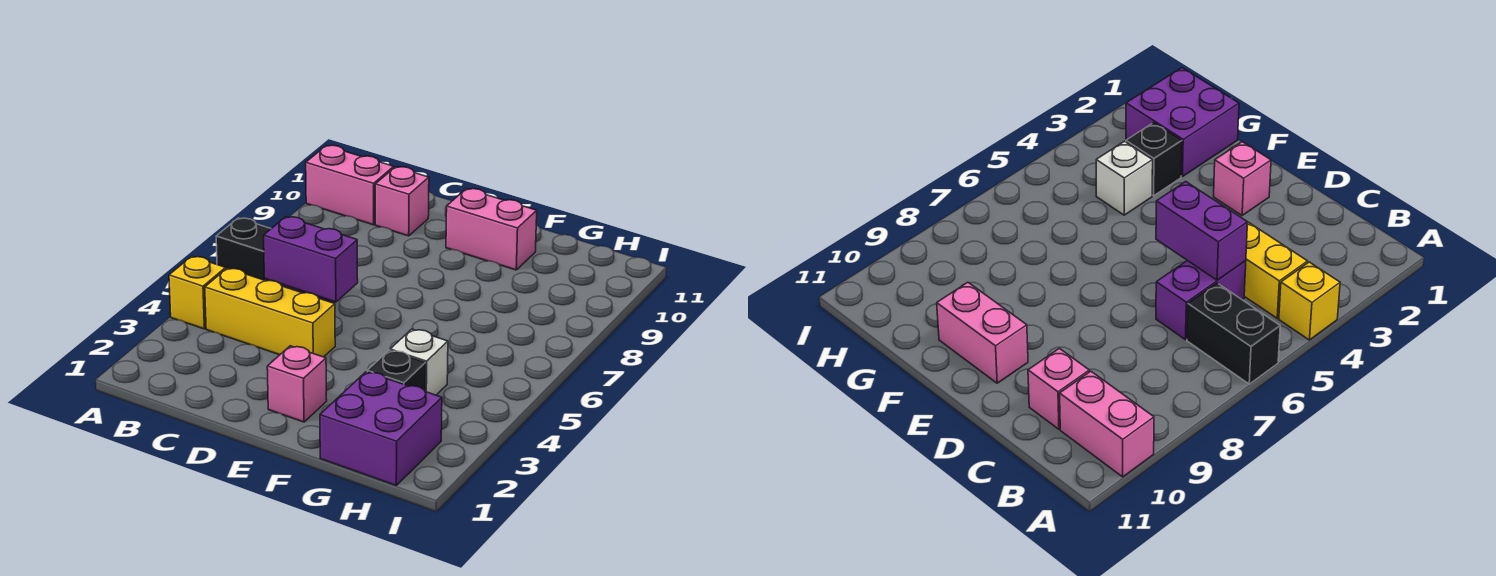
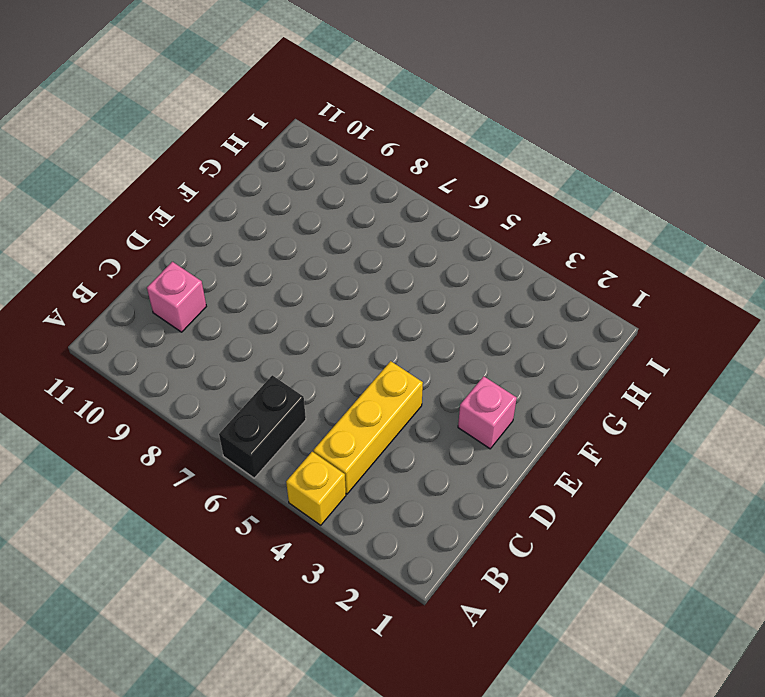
none -> pink brick A10:B10 level 1
none -> purple brick C5:C6 level 1
none -> pink brick E10:F10 level 1

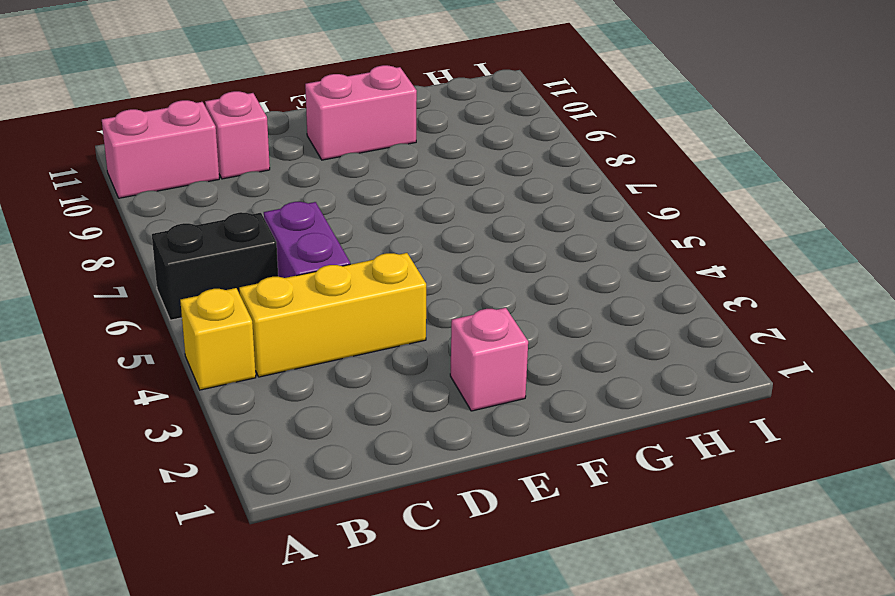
none -> purple brick G1:H2 level 1
none -> black brick G3 level 1
none -> white brick G4 level 1

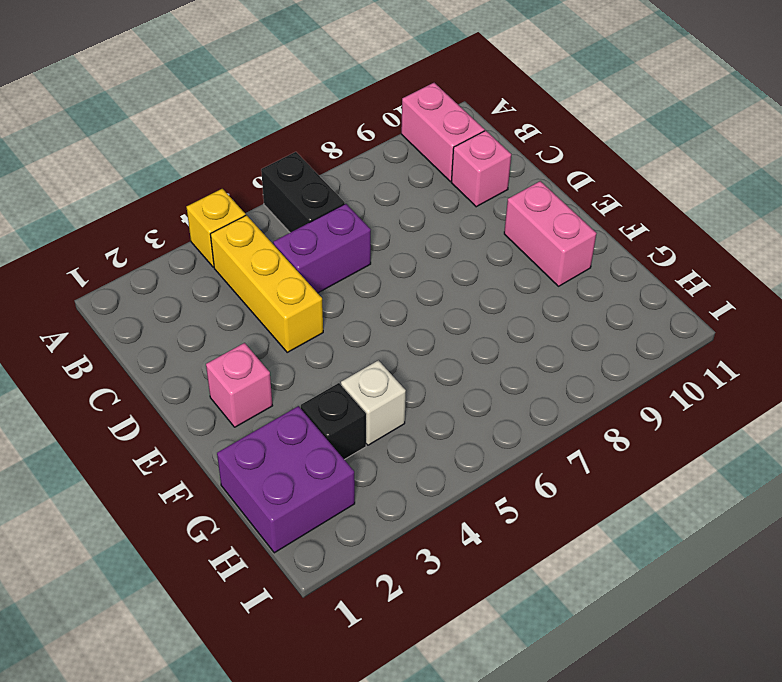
none -> purple brick C5:D5 level 2

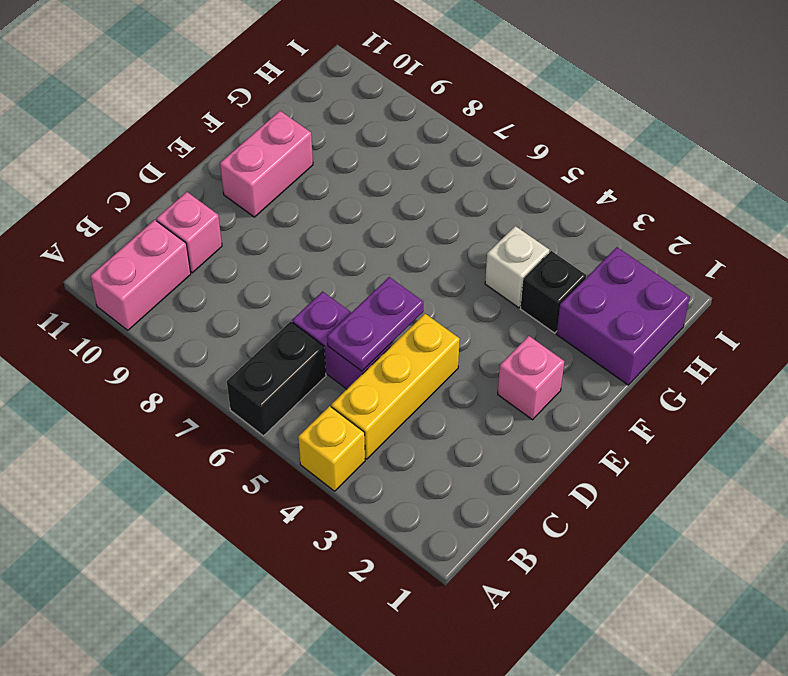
purple plate C5:D5 level 2 -> purple brick C5:D5 level 2

